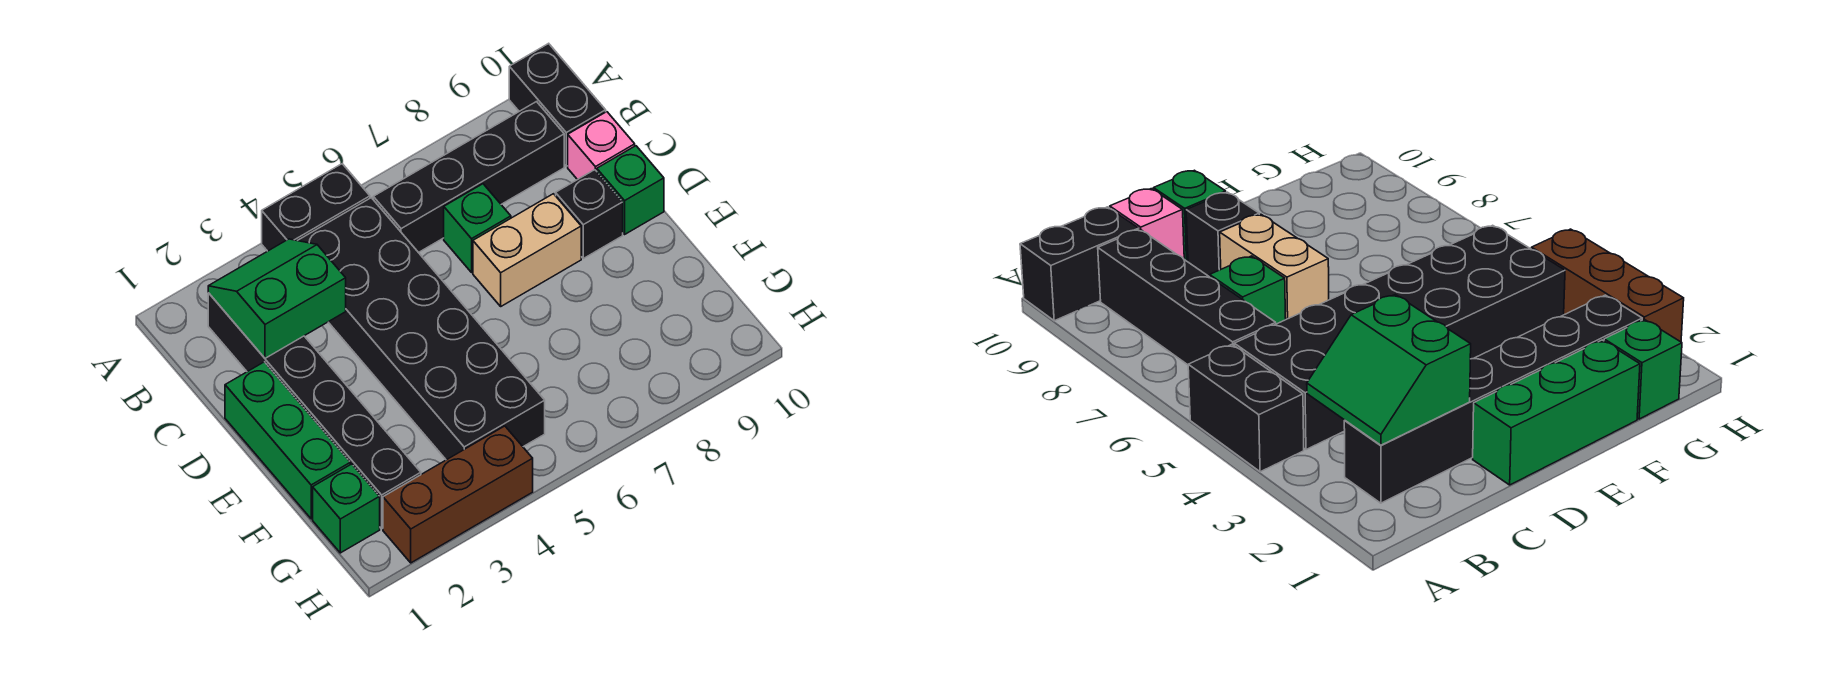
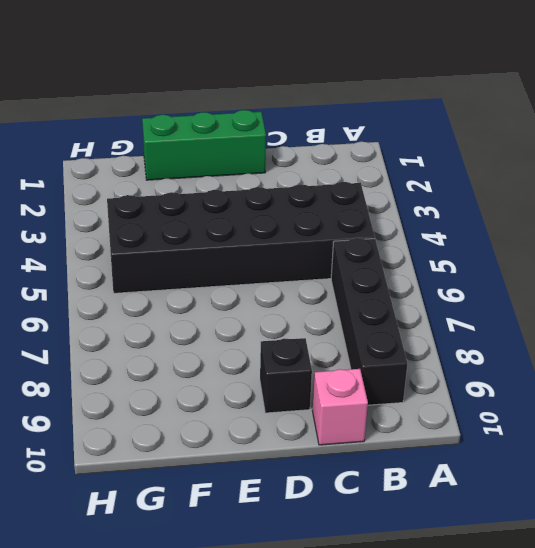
none -> black brick A4:A5 level 1
none -> black brick A10:B10 level 1
none -> black brick B2:G2 level 1

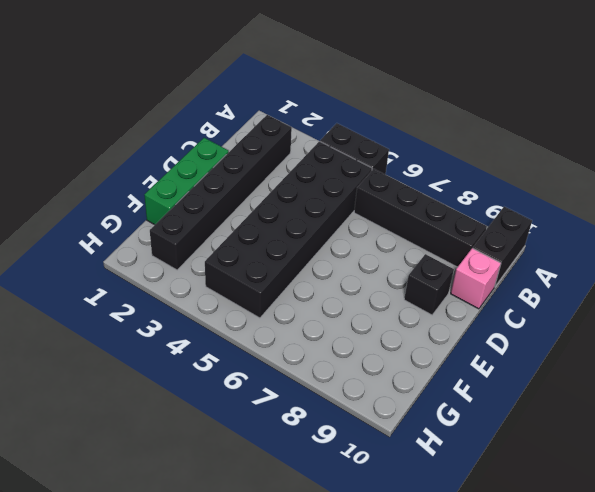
none -> green brick C7 level 1
none -> tan brick D7:D8 level 1
none -> green brick D10 level 1

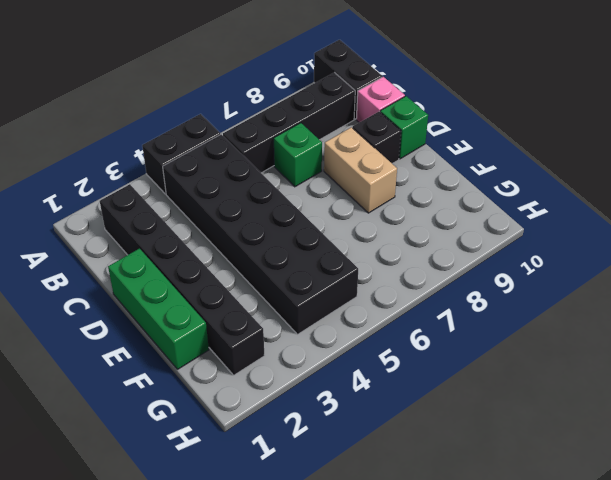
tan brick D8:E8 level 1 -> tan brick D7:D8 level 1
none -> green brick G1 level 1
none -> brown brick H2:H4 level 1
none -> green slope B2:C3 level 2 top C

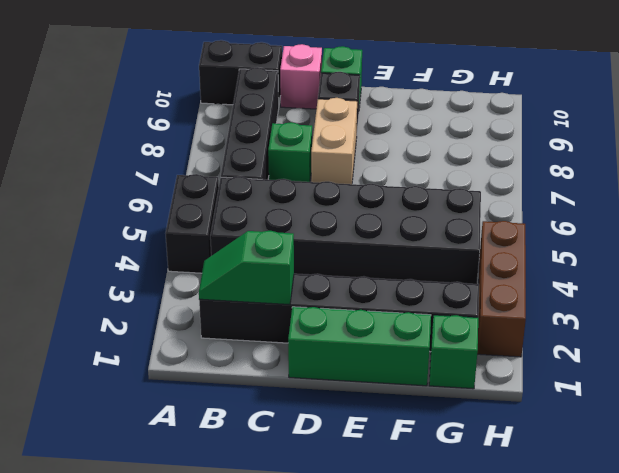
green slope B2:C2 level 2 top C -> green slope B2:C3 level 2 top C

